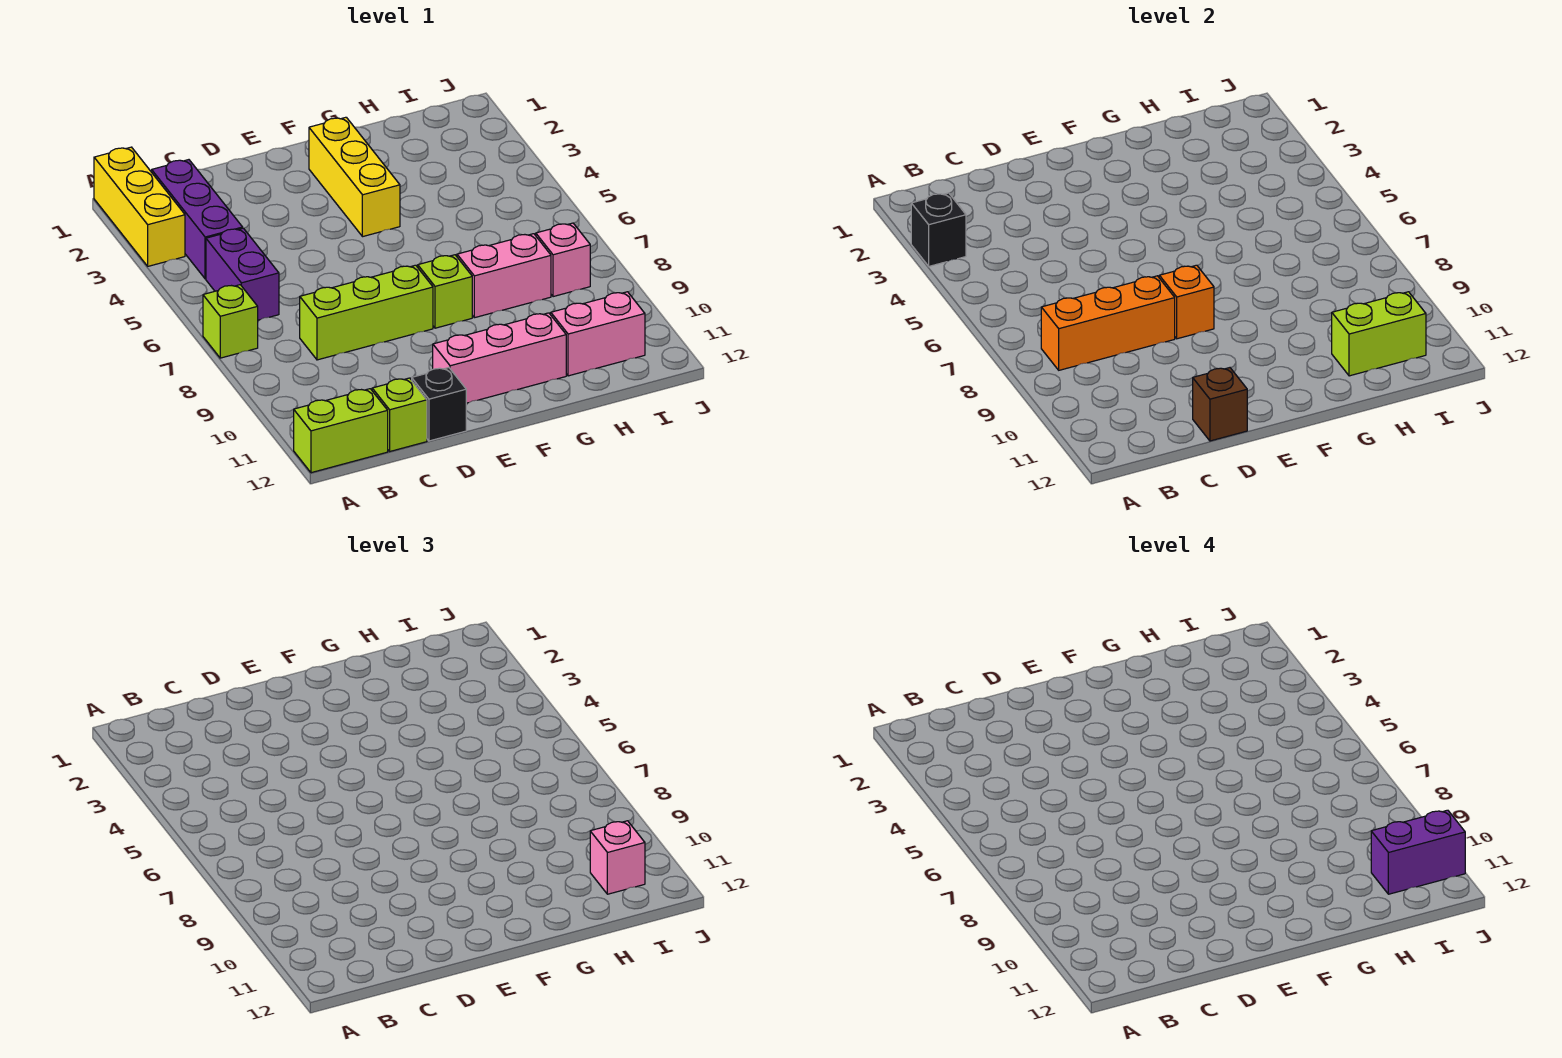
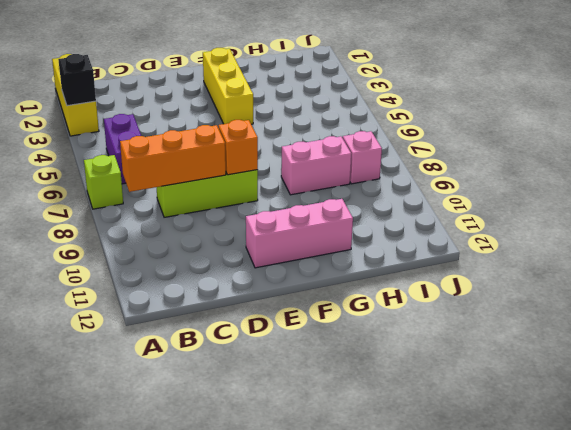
none -> lime brick A12:B12 level 1
none -> purple brick B2:B4 level 1
none -> lime brick C12 level 1

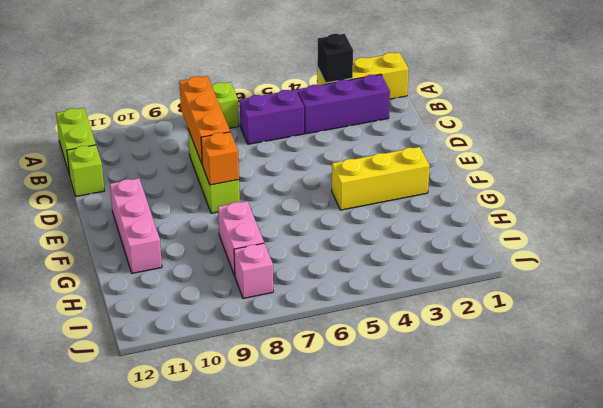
none -> black brick D12 level 1
none -> lime brick F8 level 1
none -> pink brick H11:I11 level 1

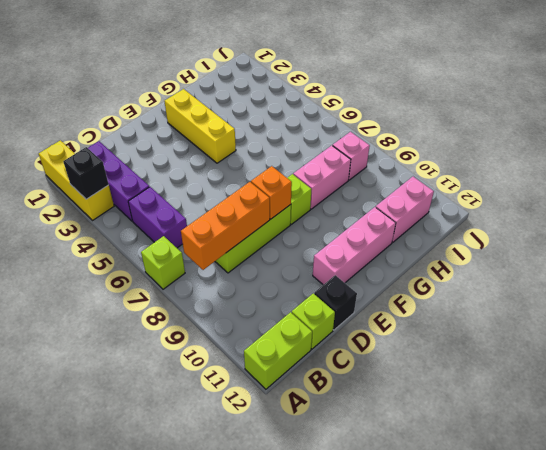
none -> brown brick D12 level 2
none -> lime brick H11:I11 level 2
none -> pink brick I11 level 3

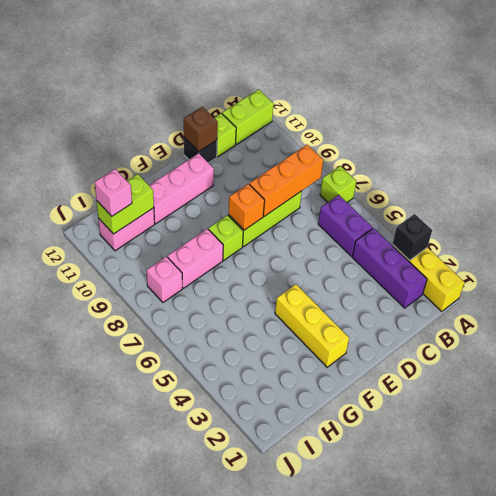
none -> purple brick I11:J11 level 4

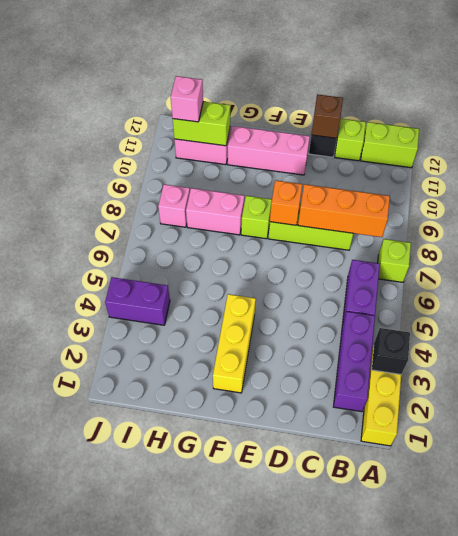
purple brick I4:J4 level 1 -> purple brick I11:J11 level 4

